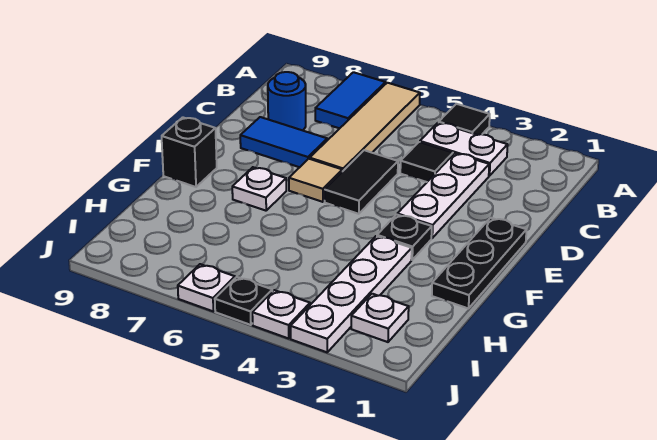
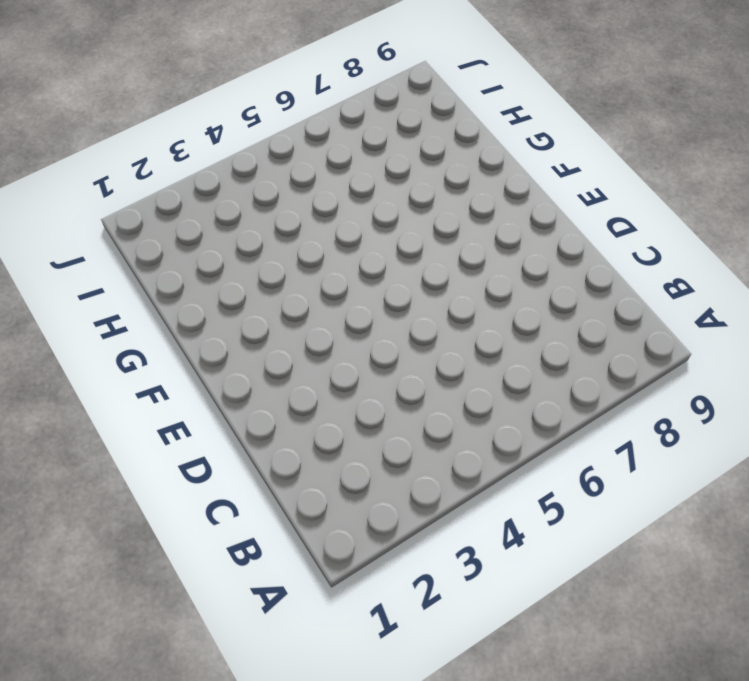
none -> black tile A4 level 1
none -> tan tile A6:D6 level 1
none -> blue tile A7:B7 level 1

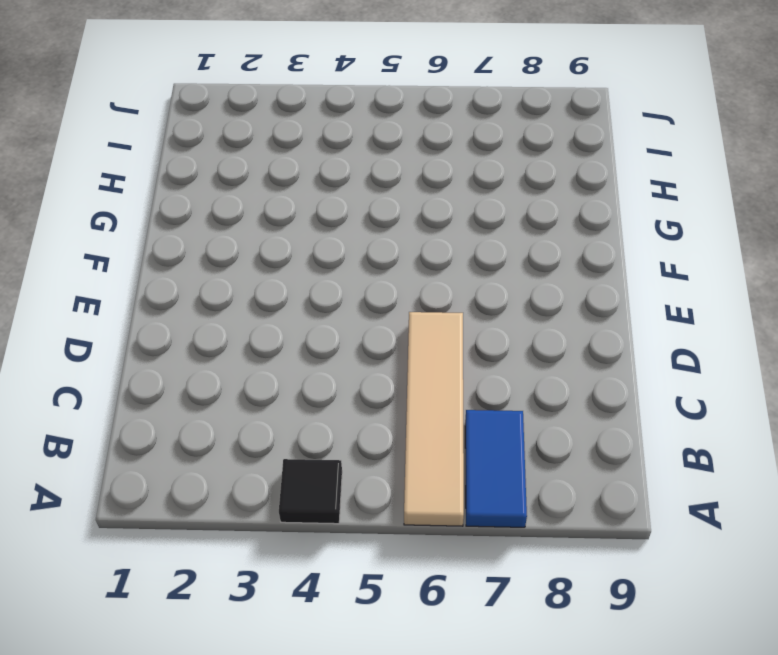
none -> white plate B3:B4 level 1
none -> white plate C3:E3 level 1
none -> black tile C4 level 1

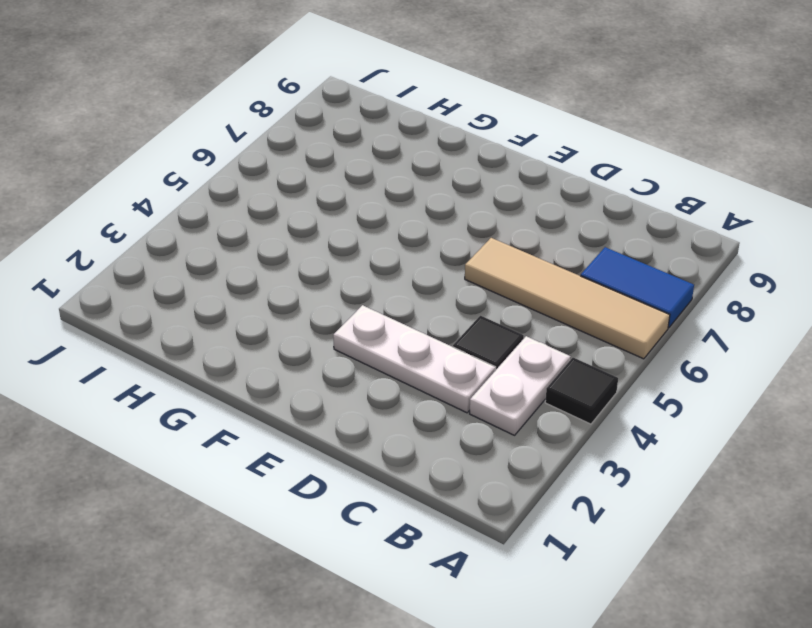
none -> blue round brick C8 level 1
none -> black tile D5:E5 level 1
none -> blue tile D7:D8 level 1

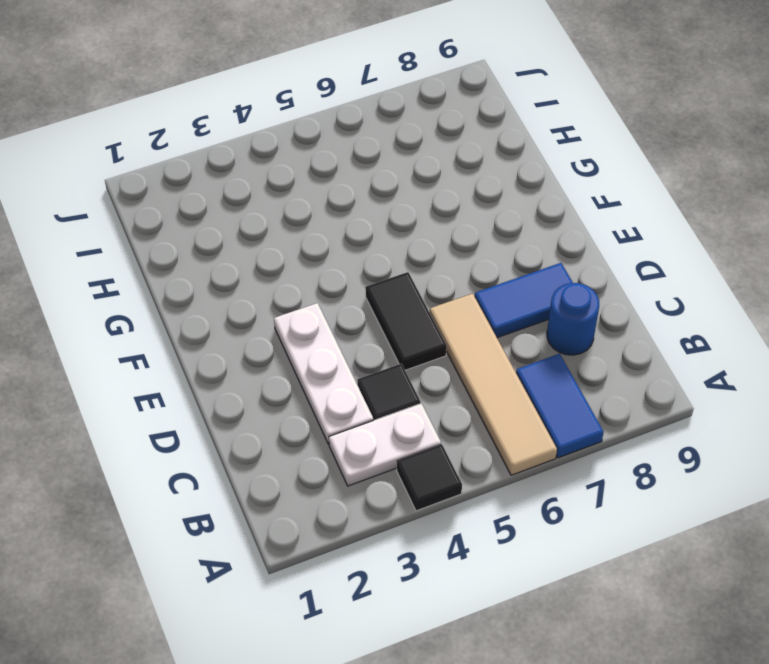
none -> black plate E1:G1 level 1
none -> tan tile E6 level 1
none -> black plate F3 level 1

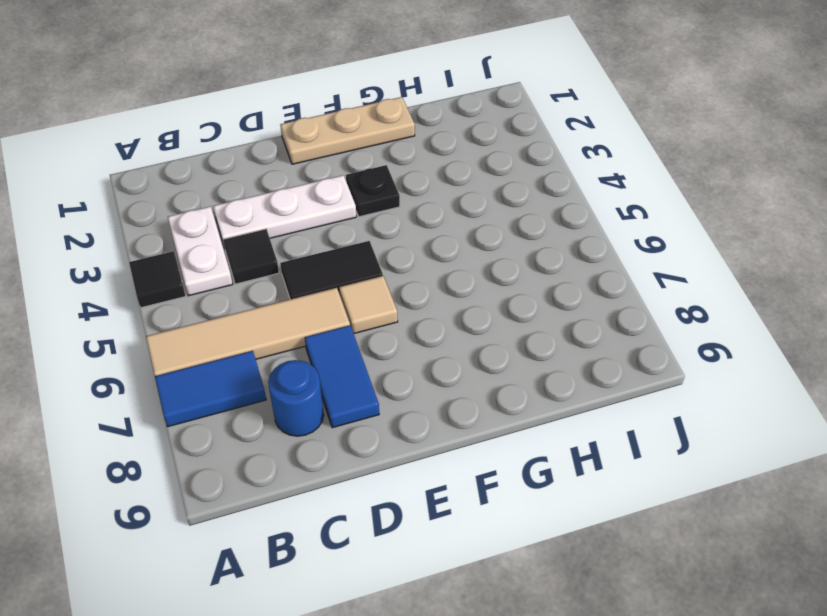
tan plate E1:G1 level 1 -> black plate E1:G1 level 1
none -> white plate F7 level 1
none -> black brick F9 level 1
none -> white plate G3:J3 level 1

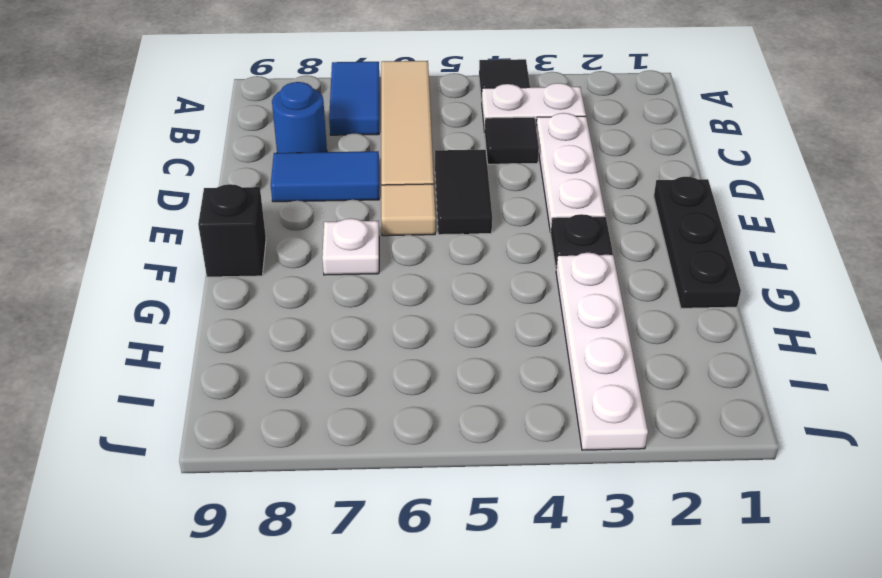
none -> white plate I2 level 1
none -> white plate J4 level 1
none -> black plate J5 level 1

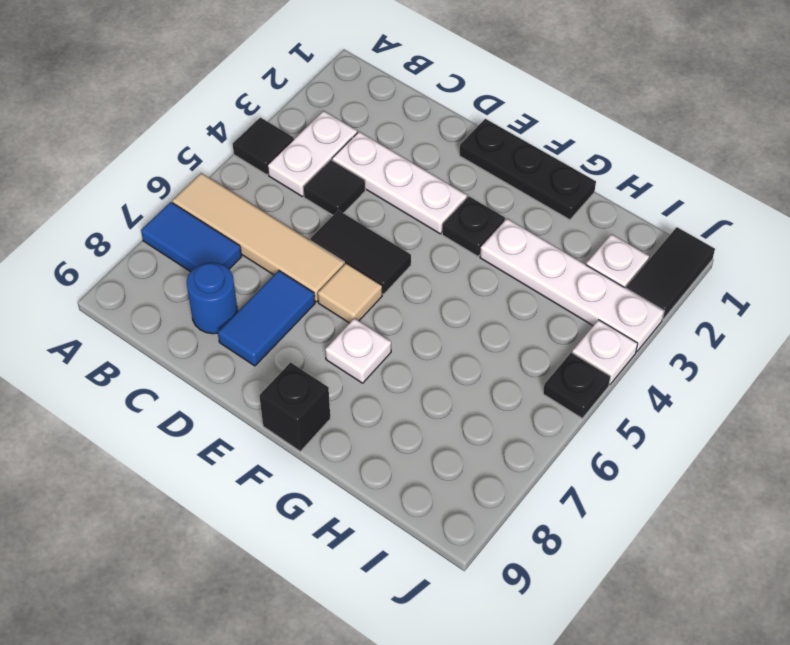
black tile J1:J2 level 1 -> none
none -> white plate J6 level 1

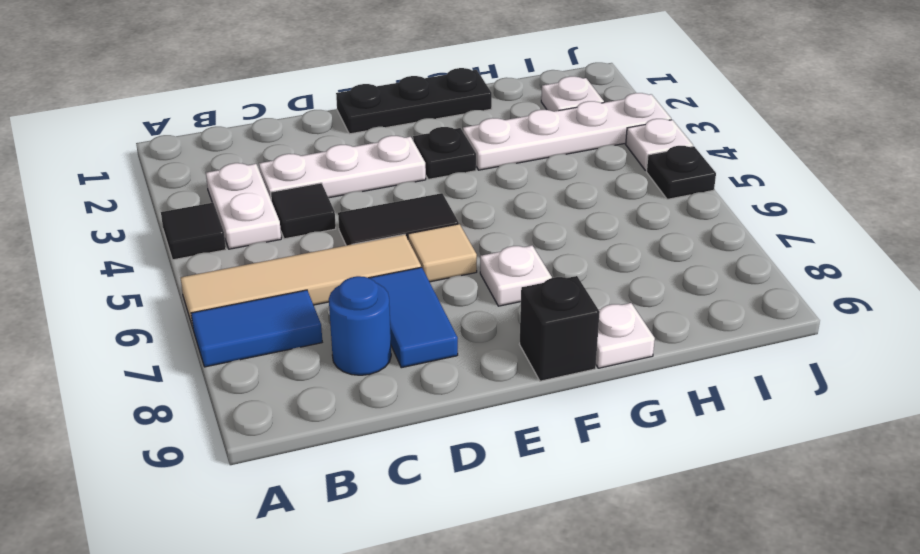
white plate G9 level 1 -> white plate J6 level 1

